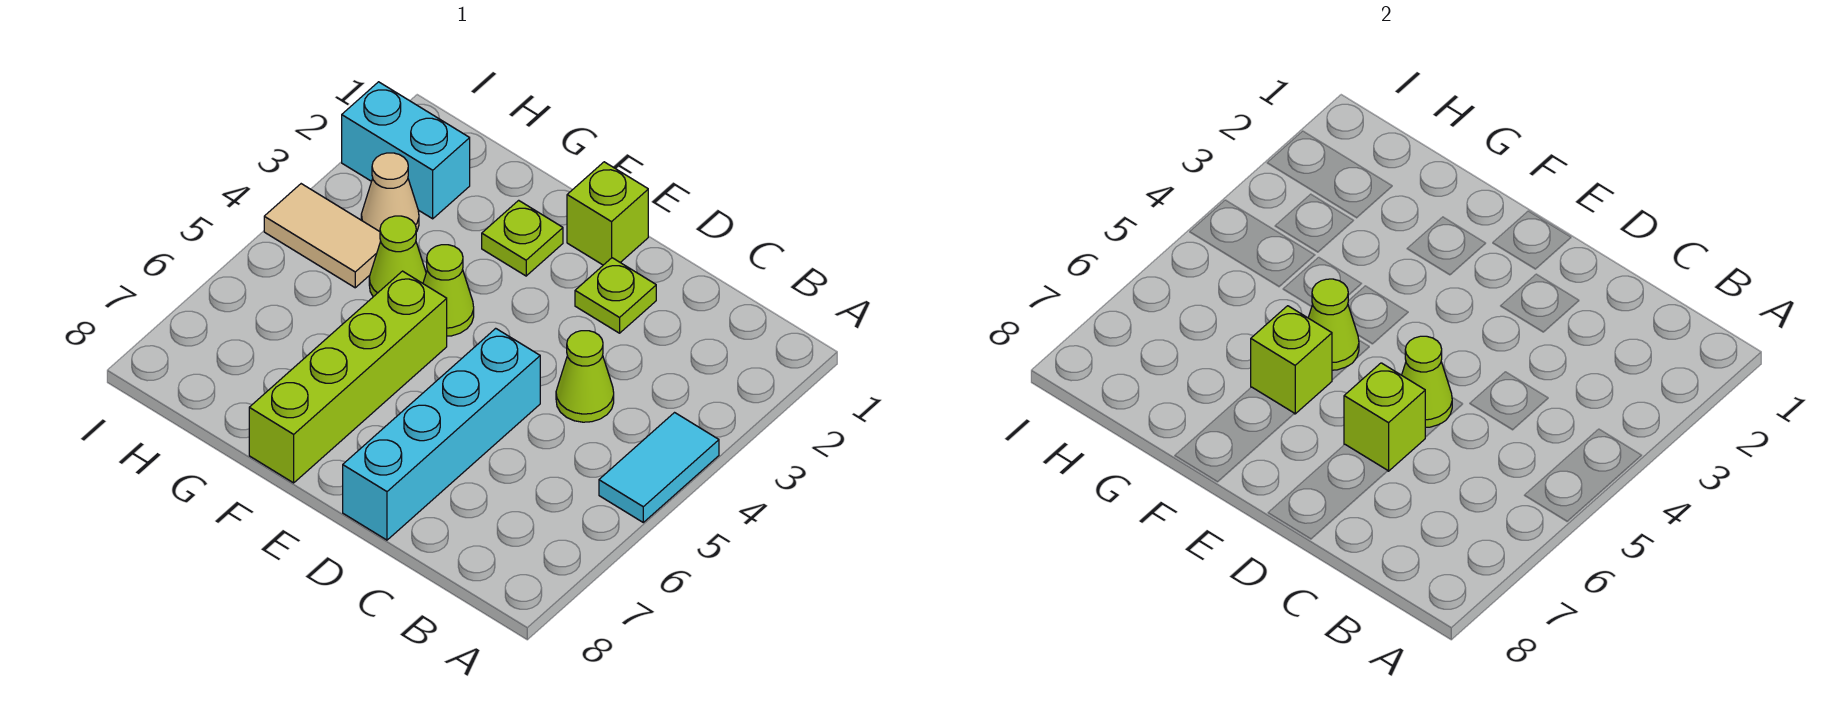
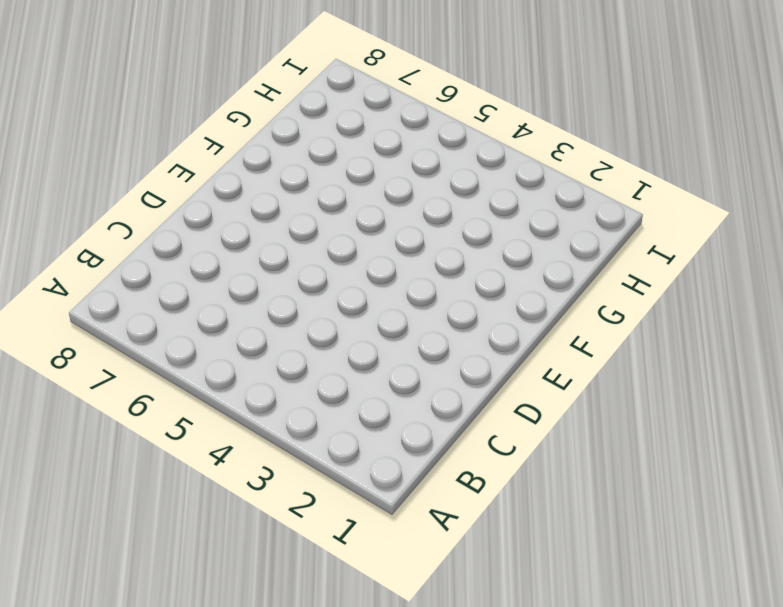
none -> cyan tile A4:A5 level 1
none -> lime cone C4 level 1
none -> lime plate D2 level 1

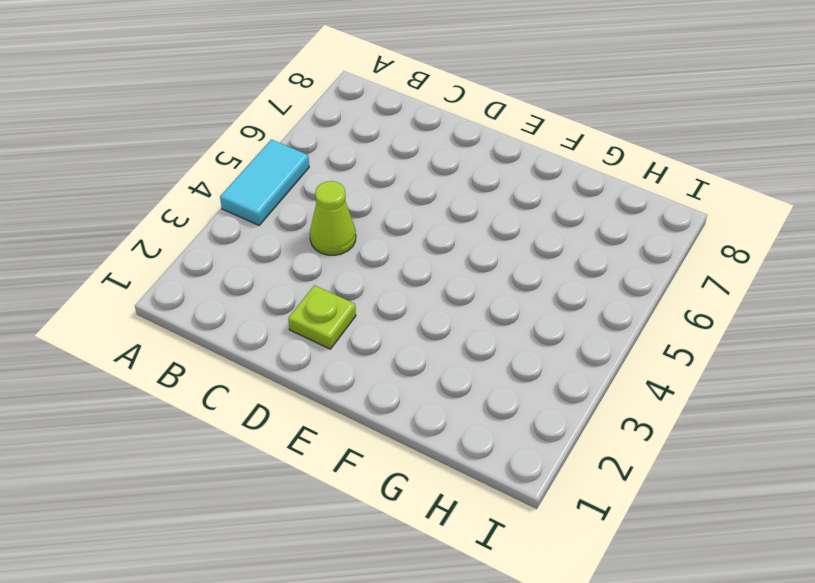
none -> cyan brick D5:D8 level 1
none -> lime brick E1 level 1
none -> lime plate F2 level 1

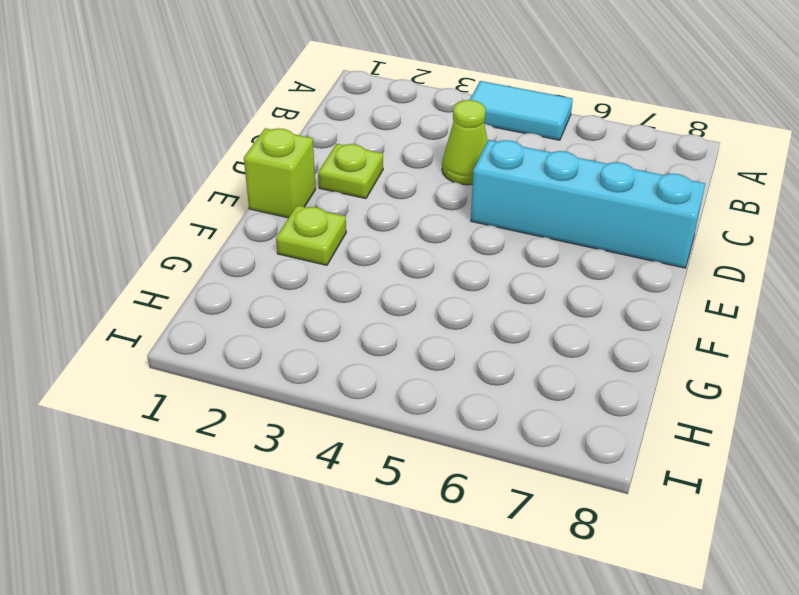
none -> lime cone F4 level 1
none -> lime brick F5:F8 level 1
none -> lime cone G4 level 1

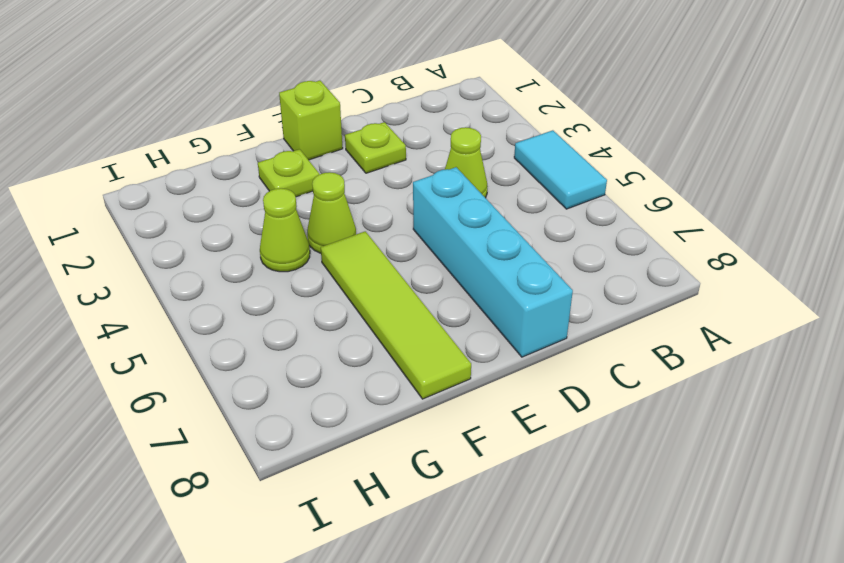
lime tile F5:F8 level 1 -> lime brick F5:F8 level 1
none -> cyan brick H2:I2 level 1
none -> tan cone H3 level 1
none -> tan tile H4:I4 level 1

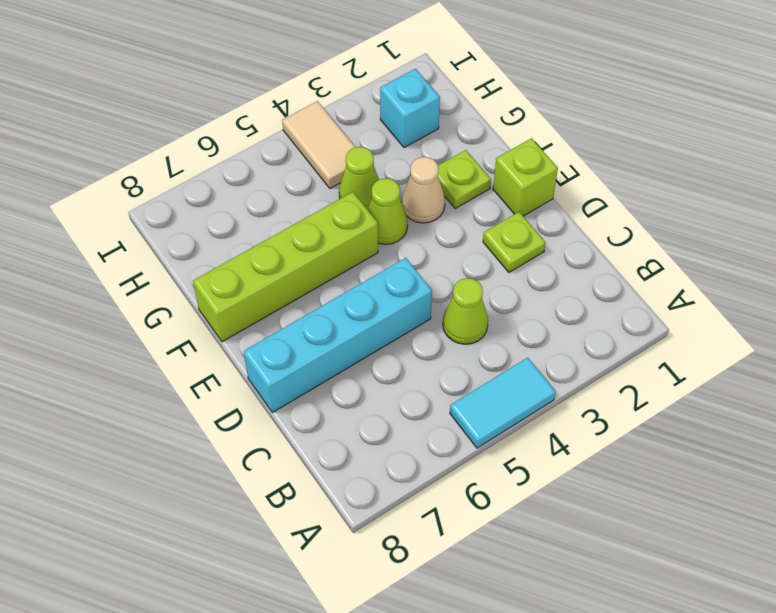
tan cone F3 level 1 -> tan cone H3 level 1
cyan brick H2 level 1 -> cyan brick H2:I2 level 1
none -> lime cone D5 level 2
none -> lime brick D6 level 2
none -> lime cone F5 level 2

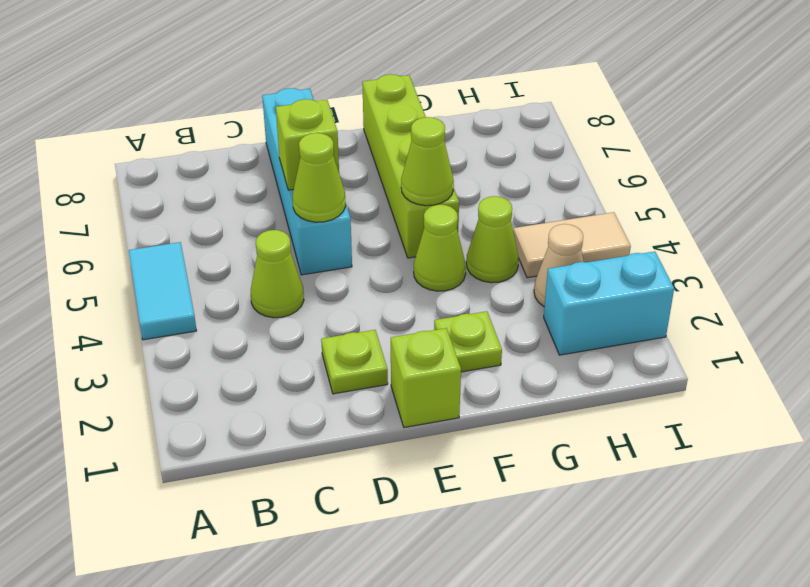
none -> lime brick F6 level 2

